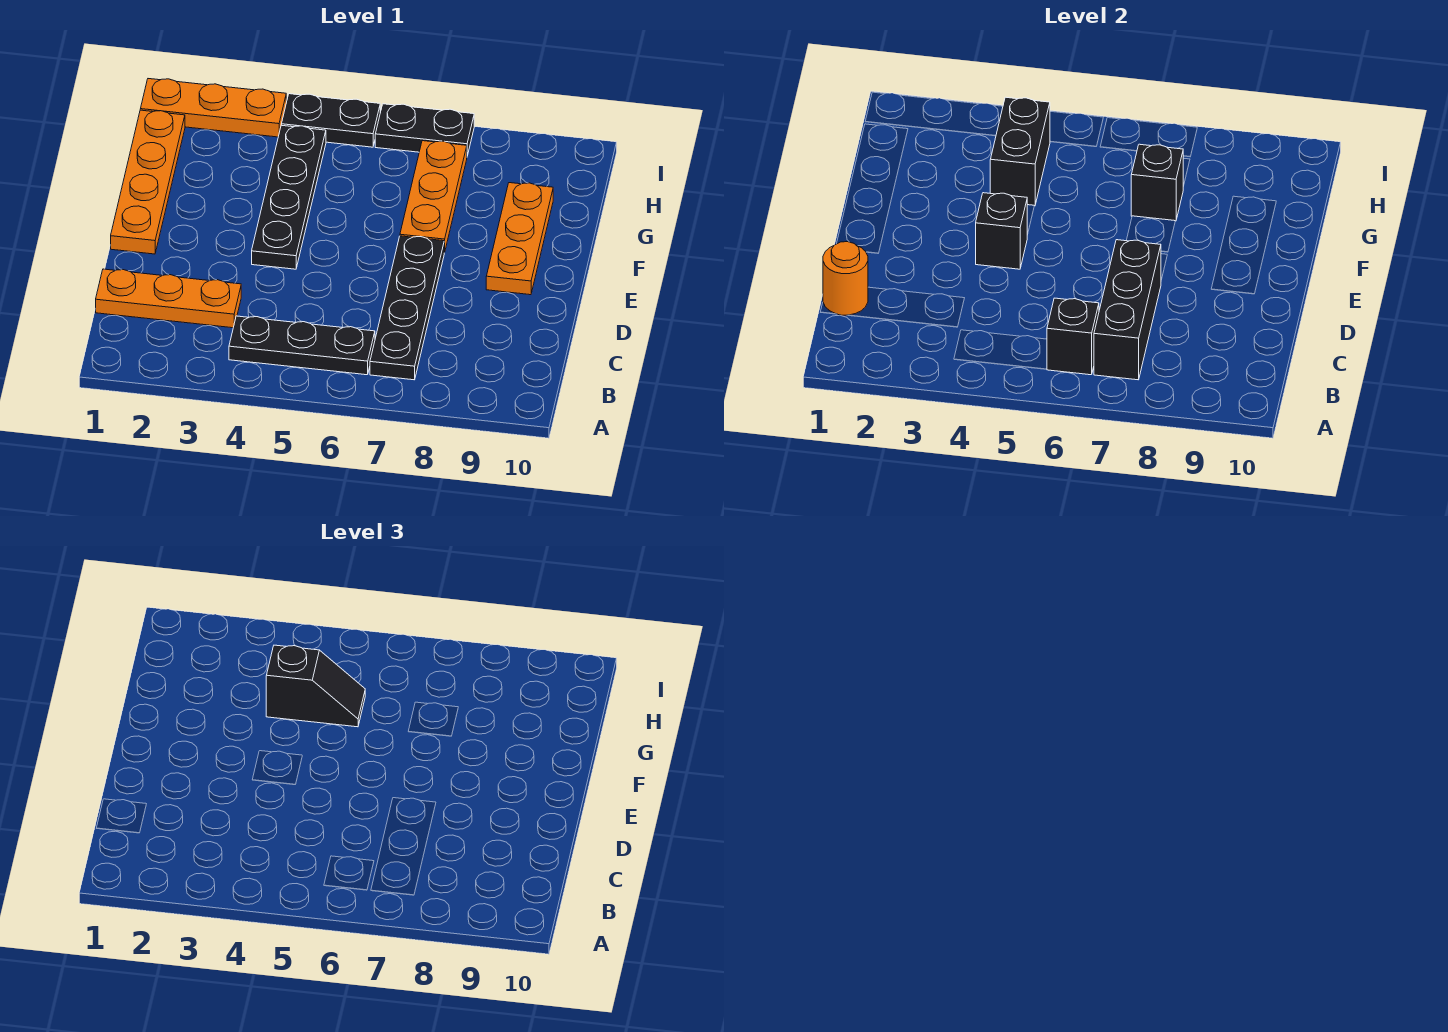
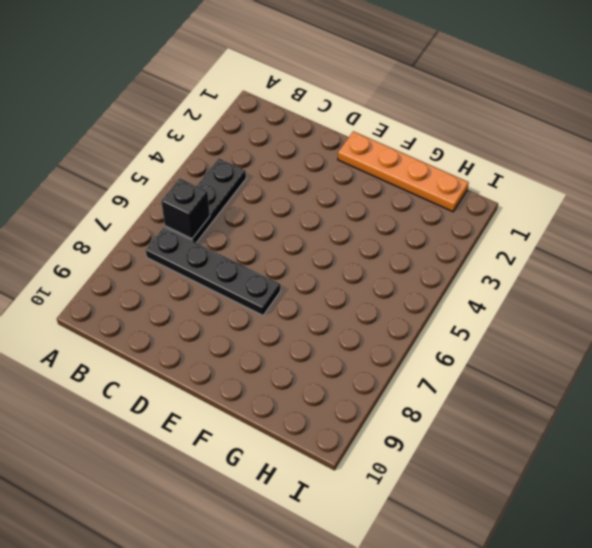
none -> orange plate C1:C3 level 1
none -> black plate E4:H4 level 1
none -> orange plate E9:G9 level 1

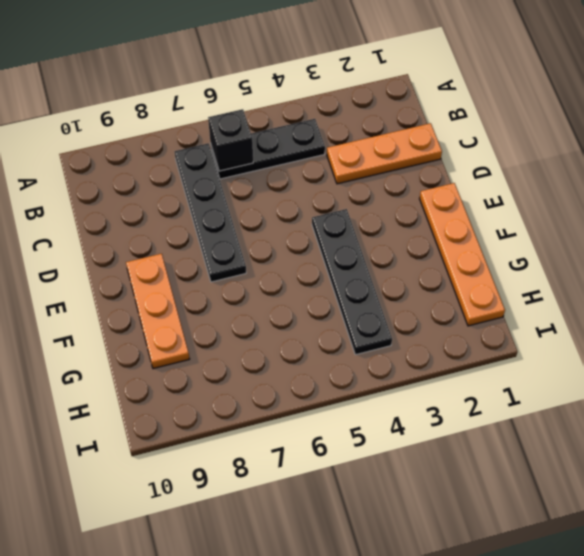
none -> orange plate F7:H7 level 1
none -> orange plate I1:I3 level 1
none -> black plate I4:I5 level 1

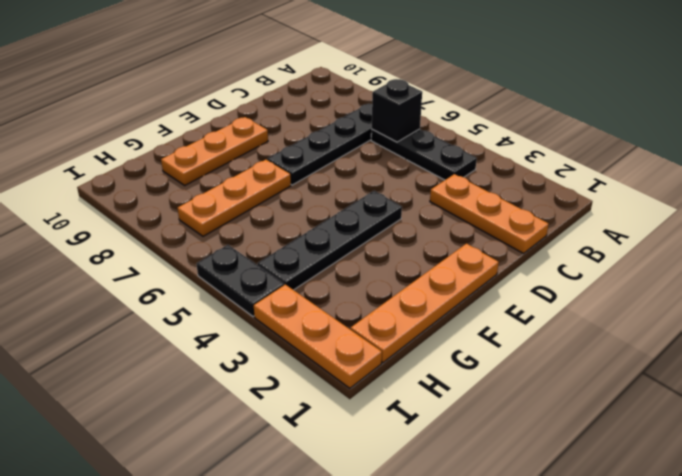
none -> black plate I6:I7 level 1
none -> black brick B7:D7 level 2
none -> orange round brick C1 level 2

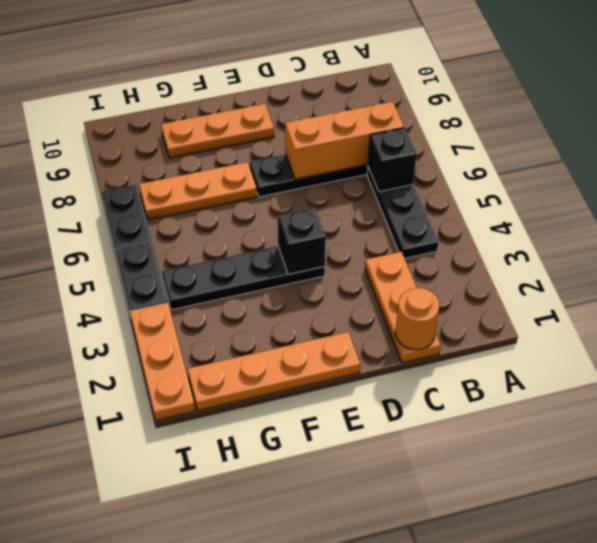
orange brick B7:D7 level 2 -> black brick B7:D7 level 2
none -> black brick G4:H4 level 2
none -> black brick G7 level 2
none -> black slope G4:G5 level 3 top 4

